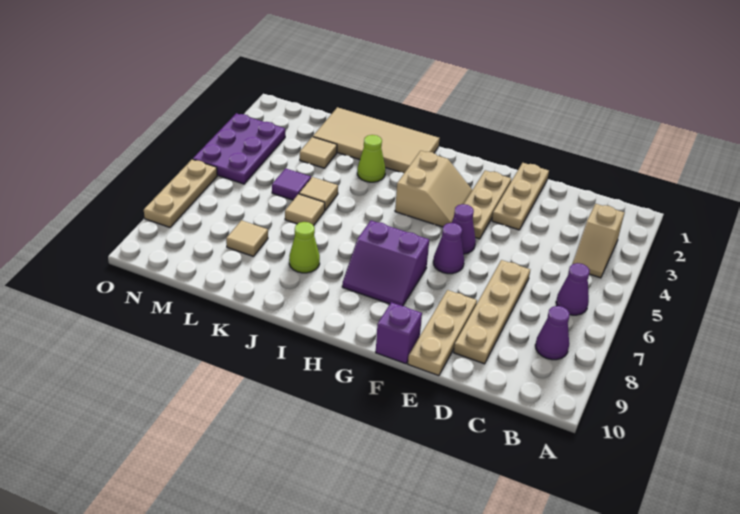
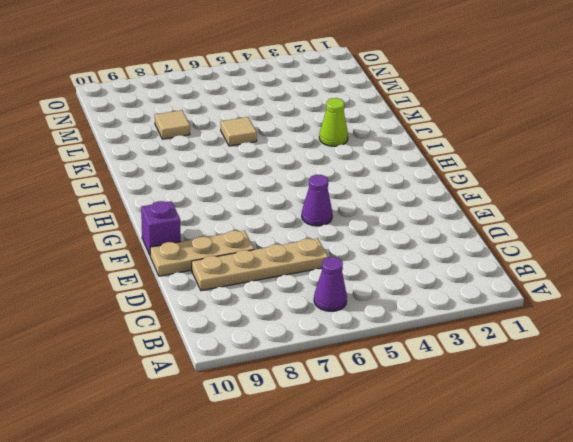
none -> tan slope B3:B4 level 1 top 3
none -> purple cone B8 level 1
none -> tan plate E1:E3 level 1

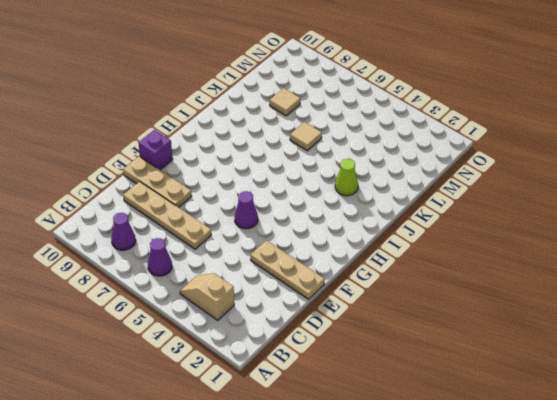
none -> tan plate F2:F4 level 1
none -> purple cone F6 level 1
none -> tan slope G3:H4 level 1 top H

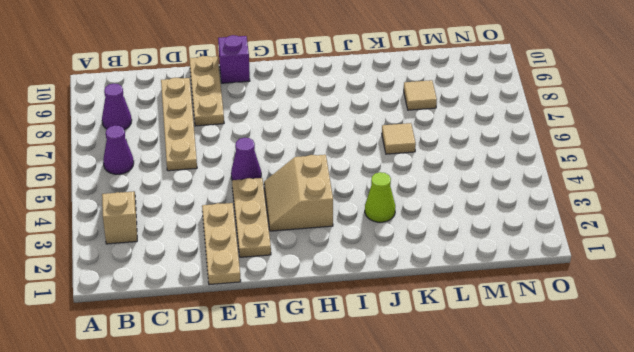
none -> purple cone F6 level 1
none -> purple slope G7:H8 level 1 top 7
none -> tan tile I1:L2 level 1

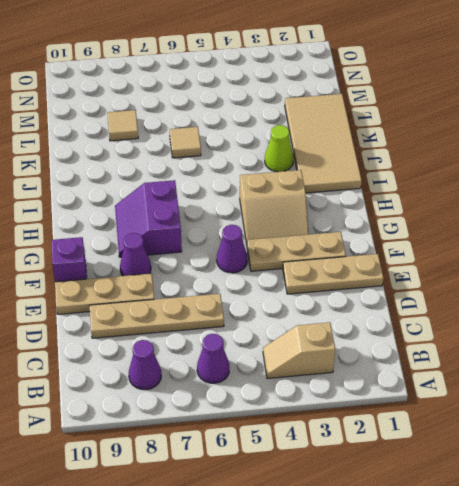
purple cone F8 level 1 -> purple cone F6 level 1
none -> lime cone J8 level 1
none -> tan tile K5 level 1
none -> tan tile L3 level 1

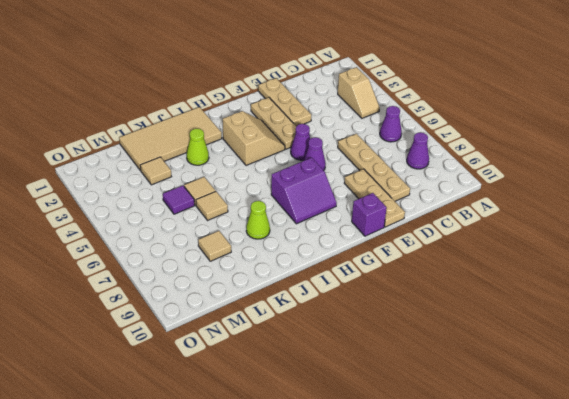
none -> purple plate N3:O5 level 1
none -> tan plate O6:O8 level 1

